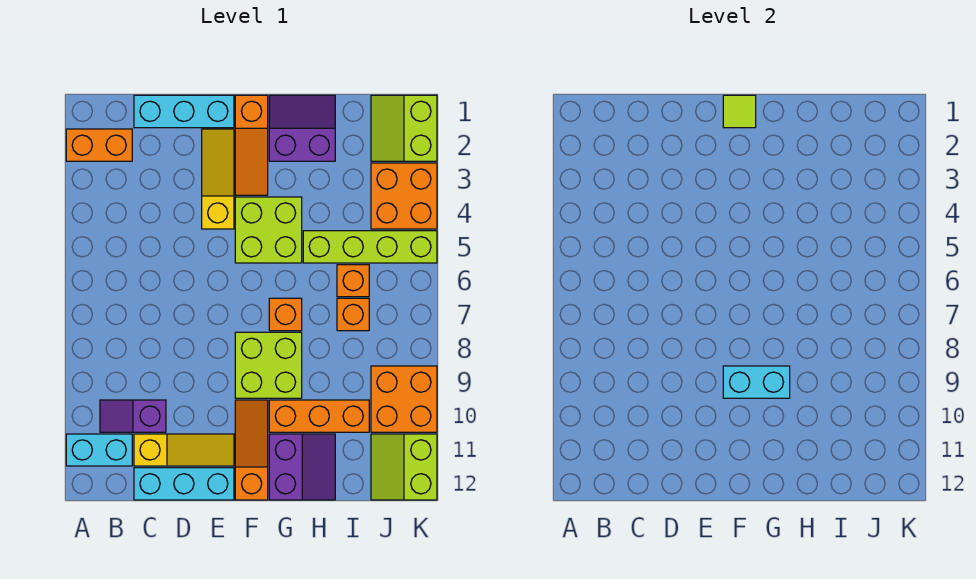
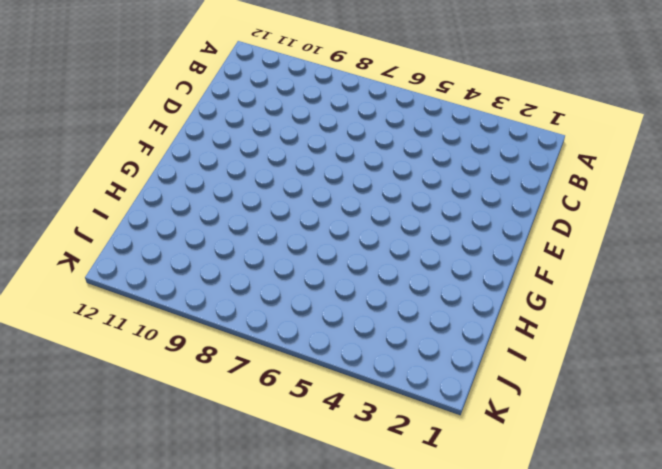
none -> orange brick A2:B2 level 1
none -> cyan brick A11:B11 level 1
none -> purple slope B10:C10 level 1 top C

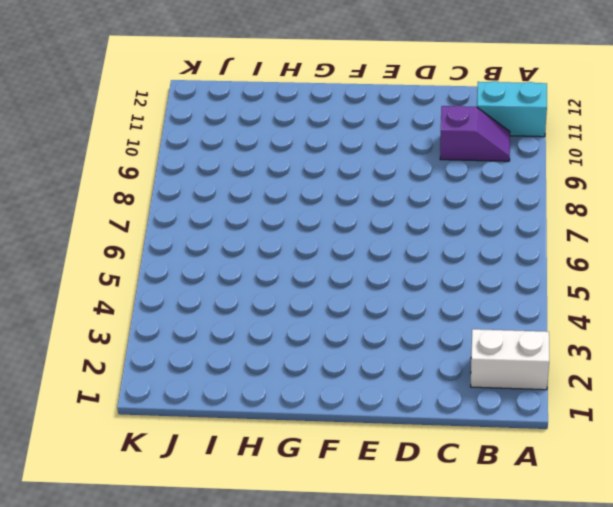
white brick A2:B2 level 1 -> orange brick A2:B2 level 1
none -> cyan brick C1:E1 level 1
none -> yellow slope C11:E11 level 1 top C
none -> cyan brick C12:E12 level 1

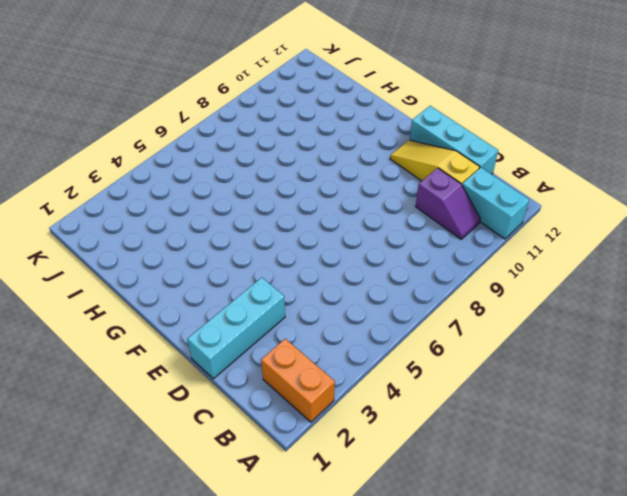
cyan brick D1:D3 level 1 -> cyan brick C1:E1 level 1
none -> yellow slope E2:E4 level 1 top 4
none -> orange slope F1:F3 level 1 top 1
none -> lime brick F4:G5 level 1

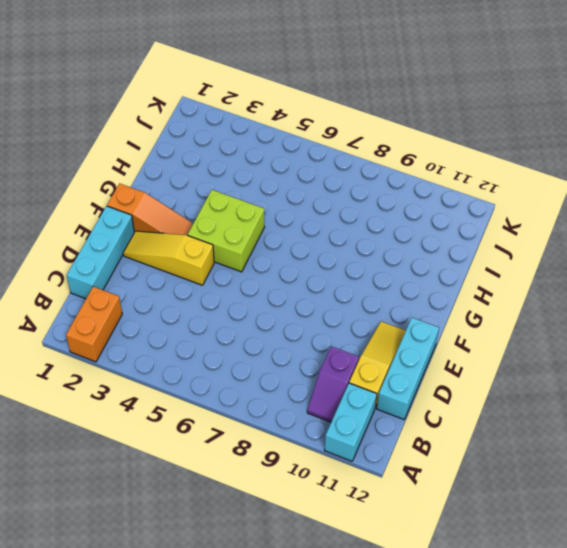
none -> lime brick F8:G9 level 1
none -> orange slope F10:F12 level 1 top 12
none -> purple slope G1:H2 level 1 top 2

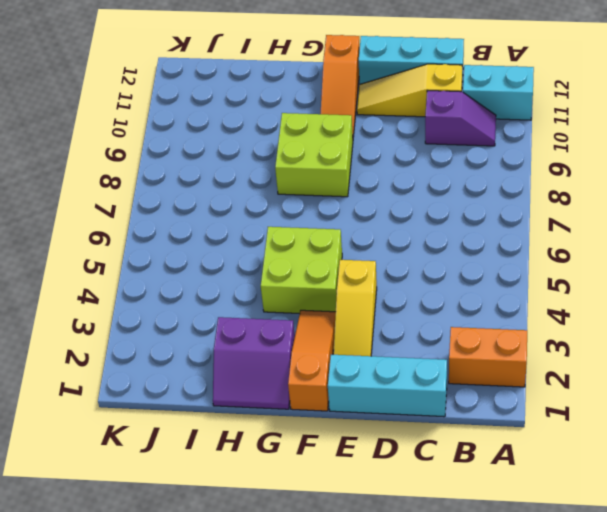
none -> orange brick G7 level 1
none -> orange brick G10:I10 level 1
none -> purple slope G11:H12 level 1 top G

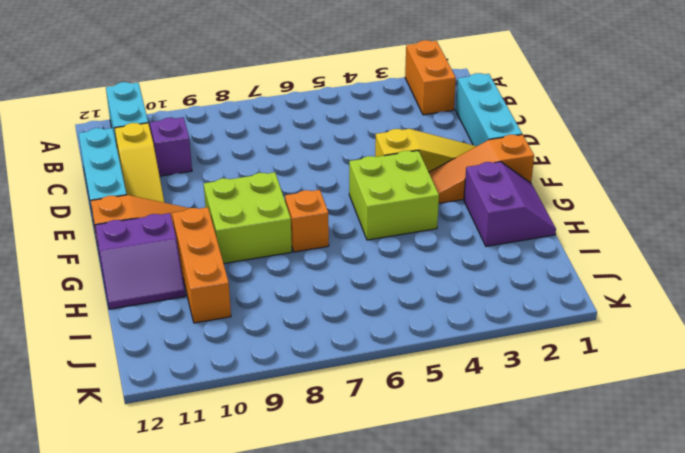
none -> lime brick H5:K5 level 1
none -> orange brick I6 level 1
none -> orange brick I7 level 1

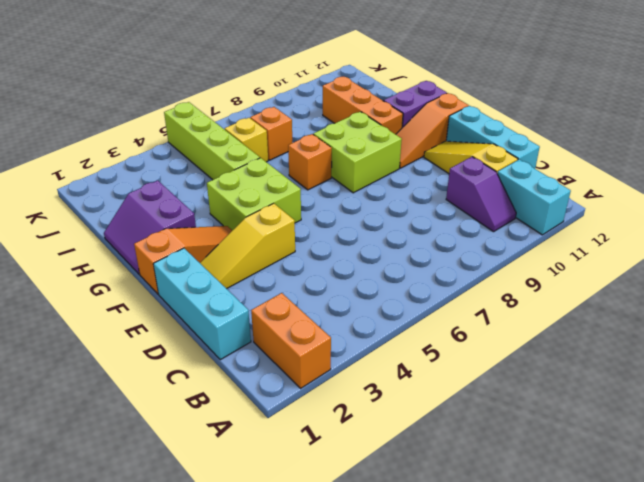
yellow brick I6 level 1 -> orange brick I6 level 1
none -> lime slope J1:K2 level 1 top K
none -> orange brick J3:K4 level 1
none -> orange brick J9:K10 level 1

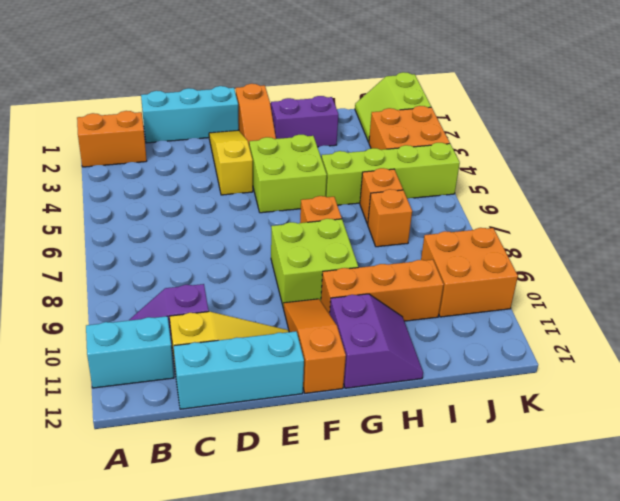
none -> lime slope J11:K12 level 1 top K
none -> lime tile F1 level 2
none -> cyan brick F9:G9 level 2

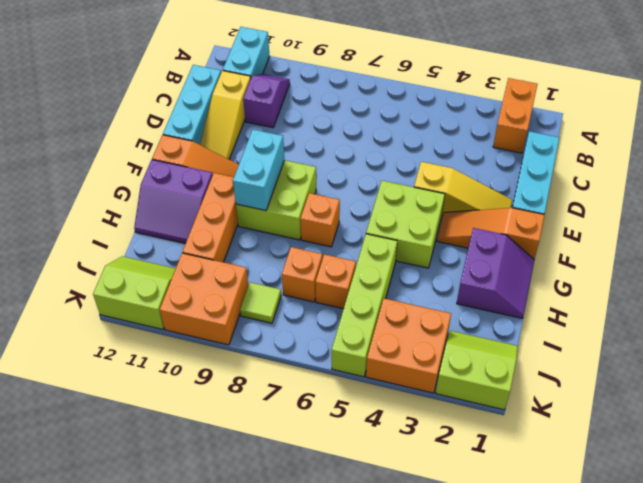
lime tile J8 level 1 -> lime tile F1 level 2

